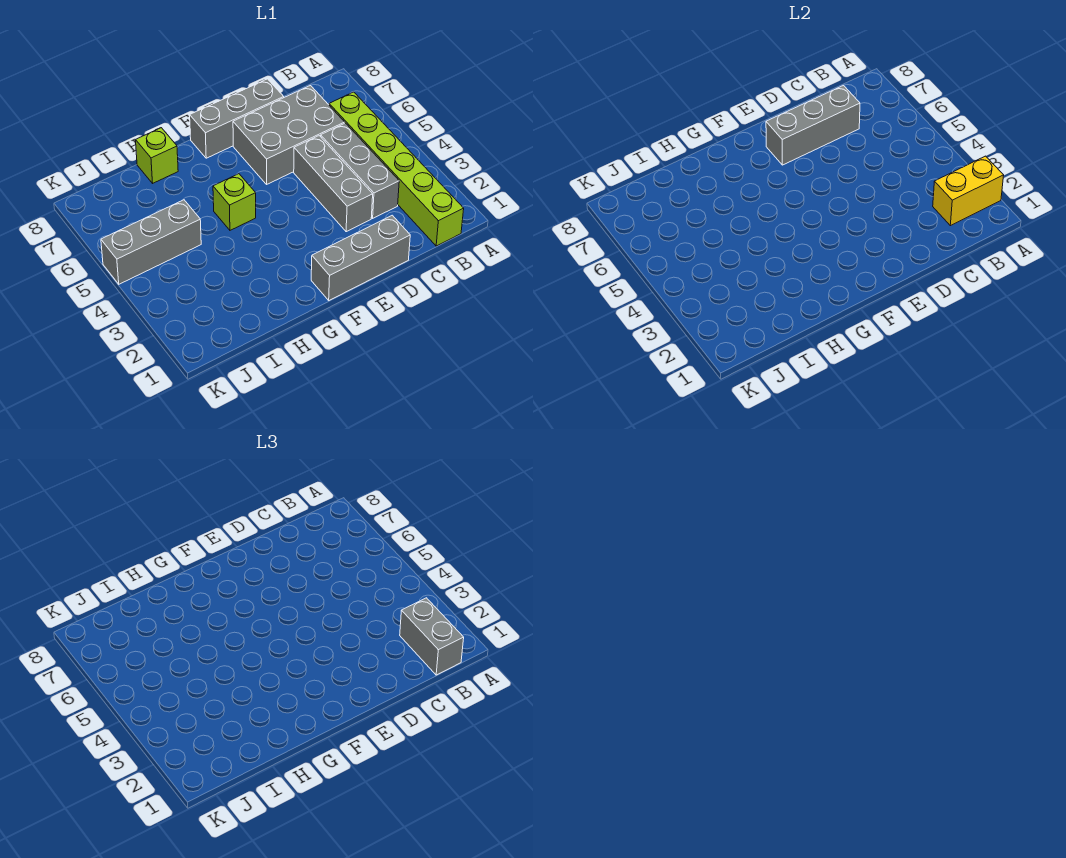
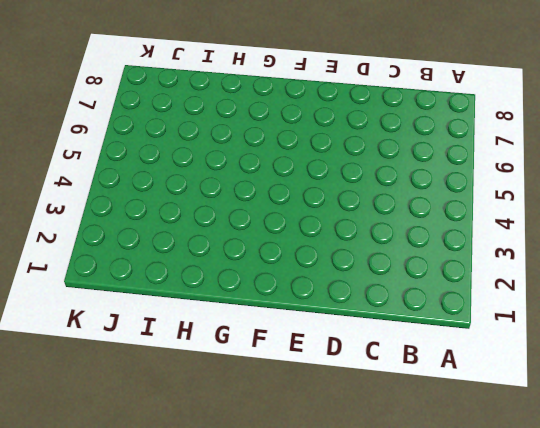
none -> lime brick B1:B6 level 1
none -> grey brick C3:C5 level 1
none -> grey brick C6:E7 level 1

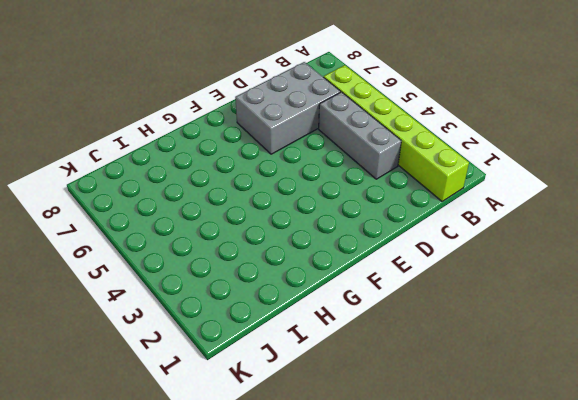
none -> grey brick D1:F1 level 1
none -> grey brick D3:D5 level 1
none -> grey brick D8:F8 level 1

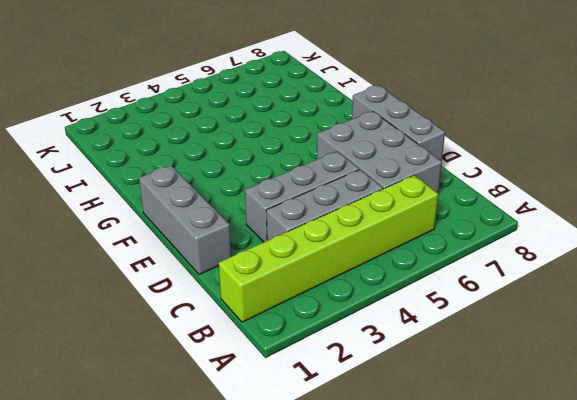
none -> lime brick G5 level 1
none -> lime brick H8 level 1
none -> grey brick I5:K5 level 1

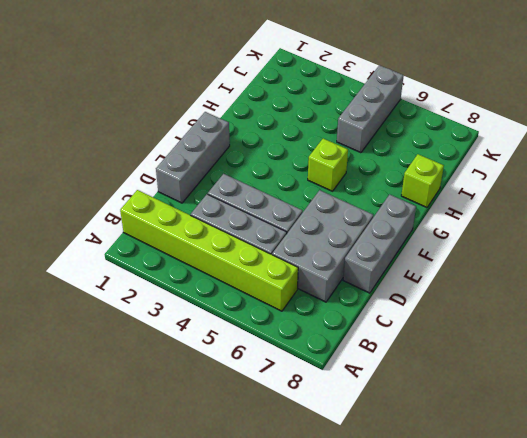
none -> yellow brick A2:B2 level 2
none -> grey brick C7:E7 level 2
none -> grey brick B1:B2 level 3

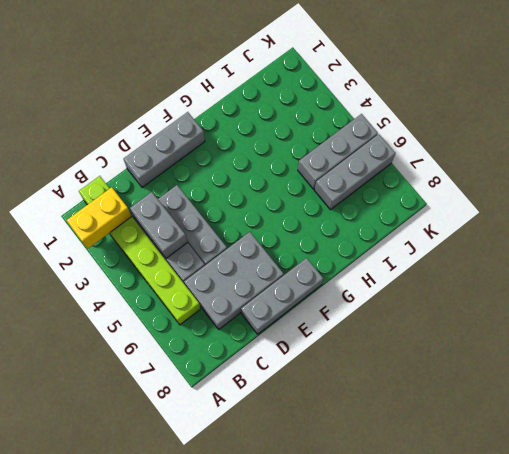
grey brick C3:C4 level 2 -> grey brick B1:B2 level 3
grey brick I6:K6 level 1 -> grey brick C7:E7 level 2
none -> lime brick G5 level 1
none -> lime brick H8 level 1

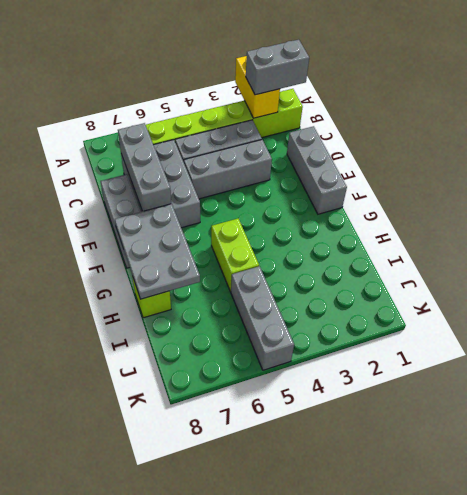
grey plate F7:H8 level 2 -> none
lime brick G5:H5 level 1 -> lime brick G5 level 1

